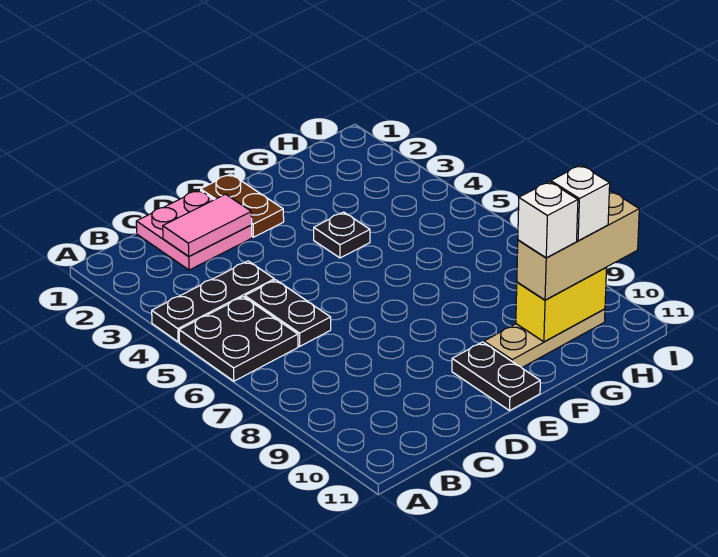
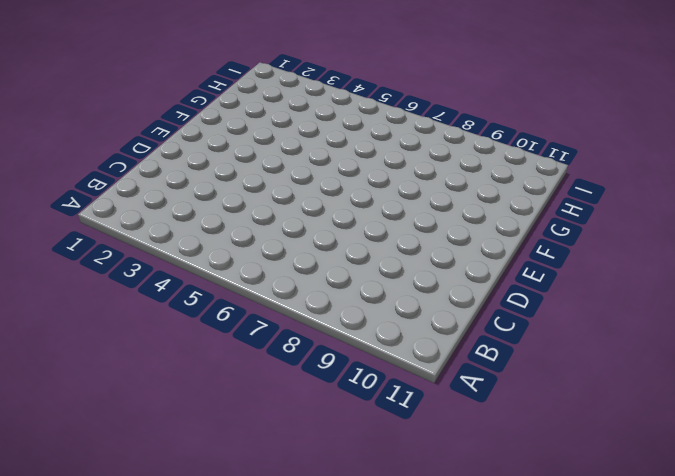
none -> black plate A4:C4 level 1
none -> black plate A5:B6 level 1
none -> pink plate C1:D2 level 1

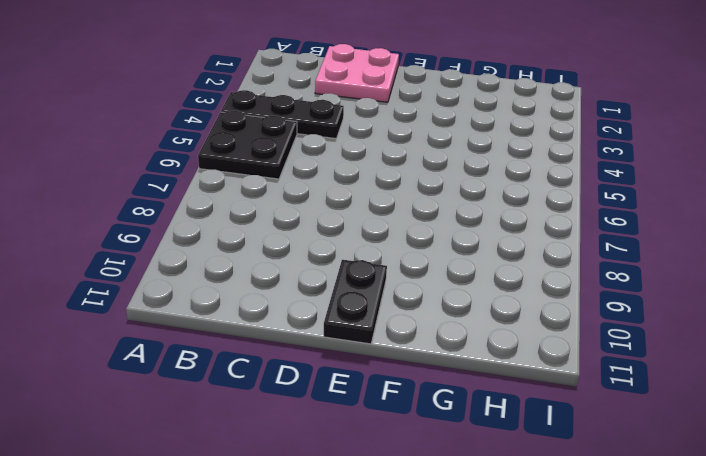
none -> black plate C5:C6 level 1
none -> brown plate E1:E2 level 1
none -> black plate F4 level 1

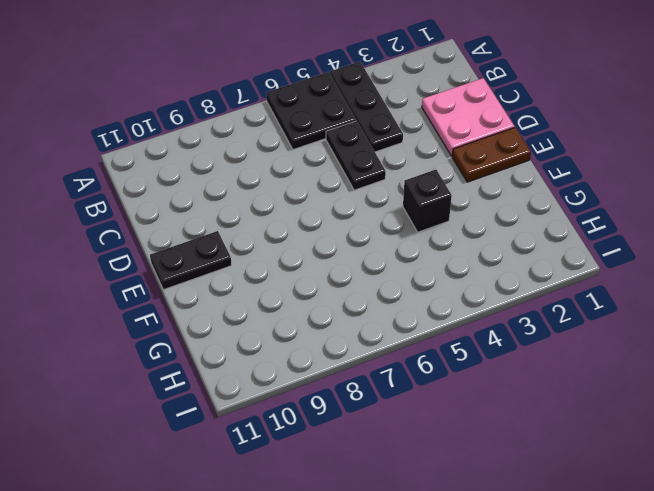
black plate C5:D5 level 1 -> black plate C5:C6 level 1
black brick F4 level 1 -> black plate F4 level 1
none -> tan plate F10:H10 level 1
none -> pink tile C2:D2 level 2
none -> yellow brick G10:H10 level 2

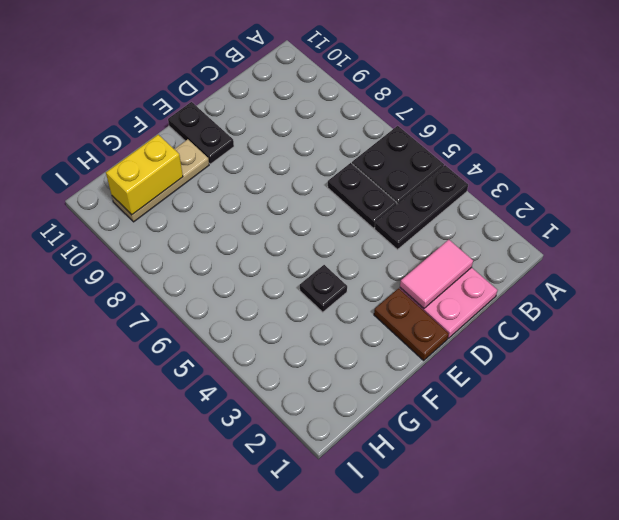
none -> tan brick G10:I10 level 3
none -> white brick G10 level 4
none -> white brick H10 level 4

